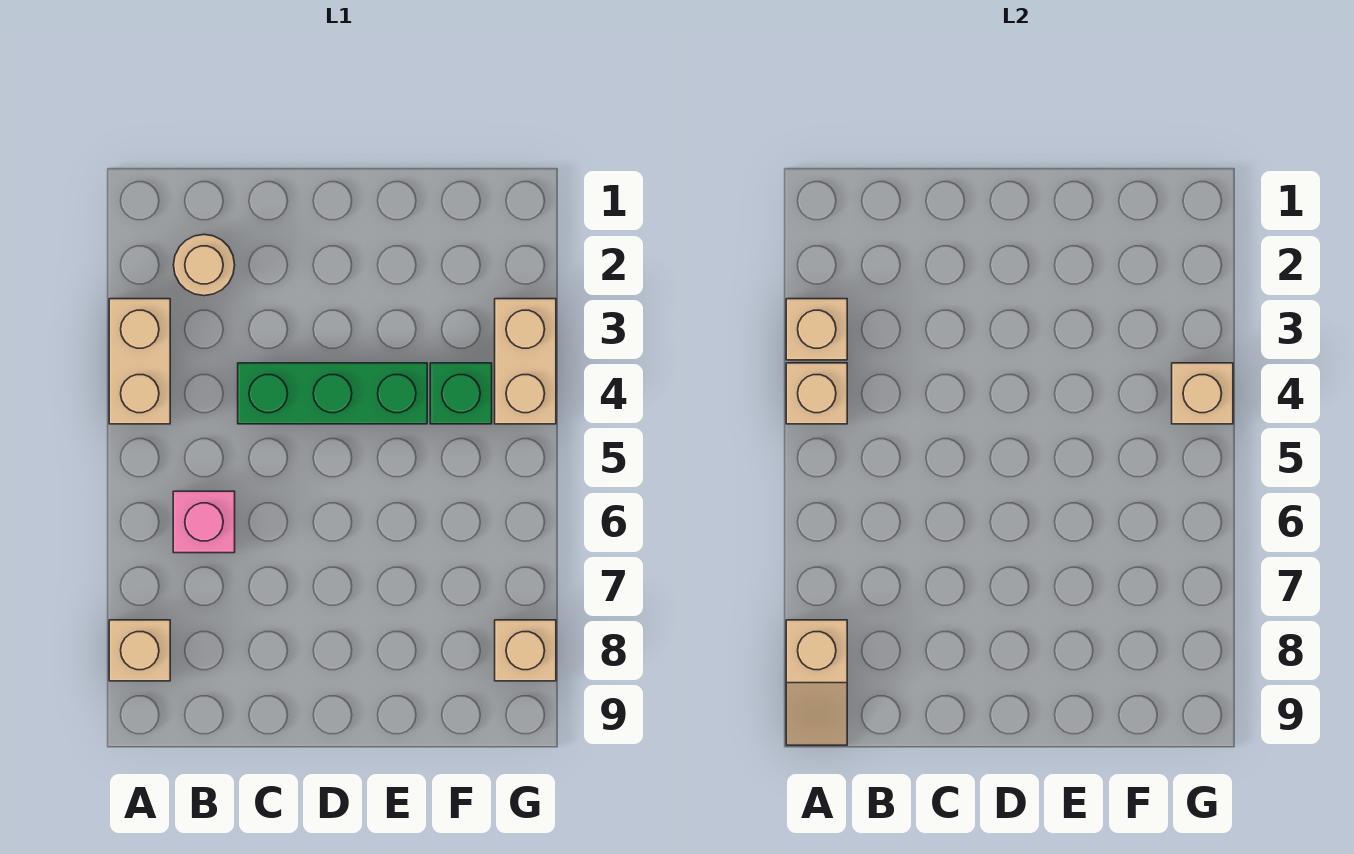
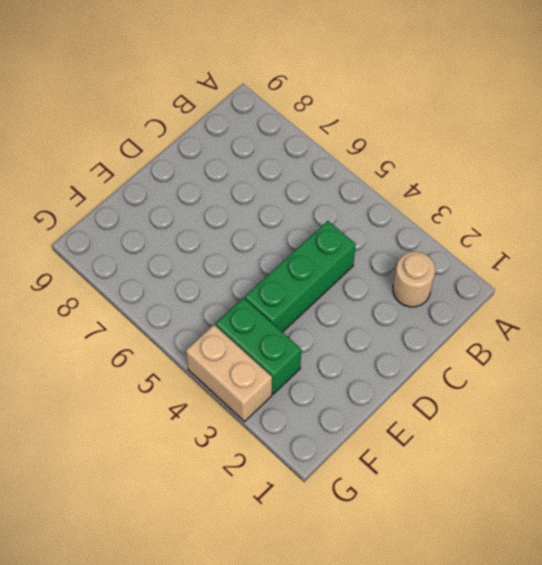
green brick F3:F4 level 1 -> green brick F4 level 1
none -> tan brick A3:A4 level 1
none -> tan brick A8 level 1
none -> pink brick B6 level 1

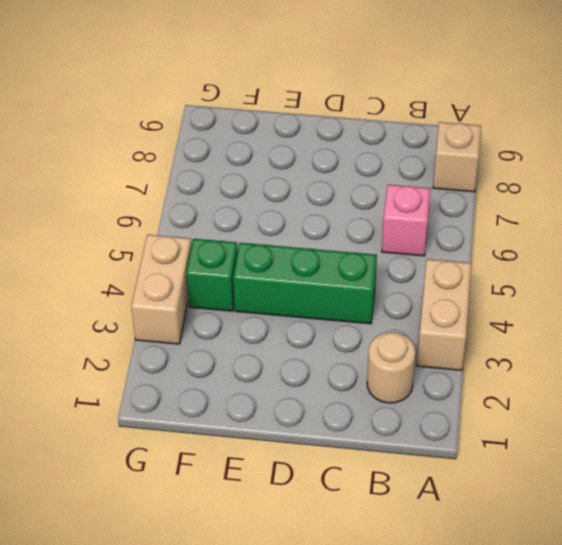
none -> tan brick G8 level 1
none -> tan brick A3 level 2
none -> tan brick A4 level 2

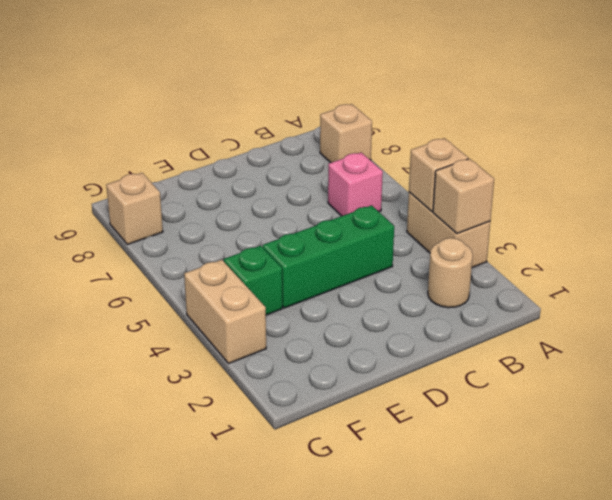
none -> tan slope A8:A9 level 2 top 8
none -> tan brick G4 level 2

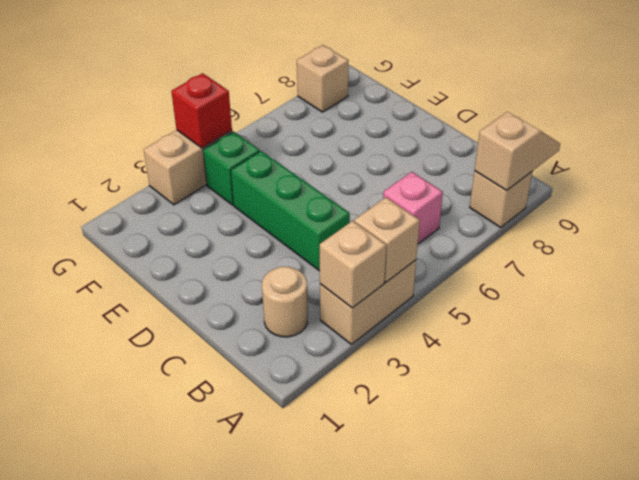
red brick G4 level 2 -> tan brick G4 level 2

